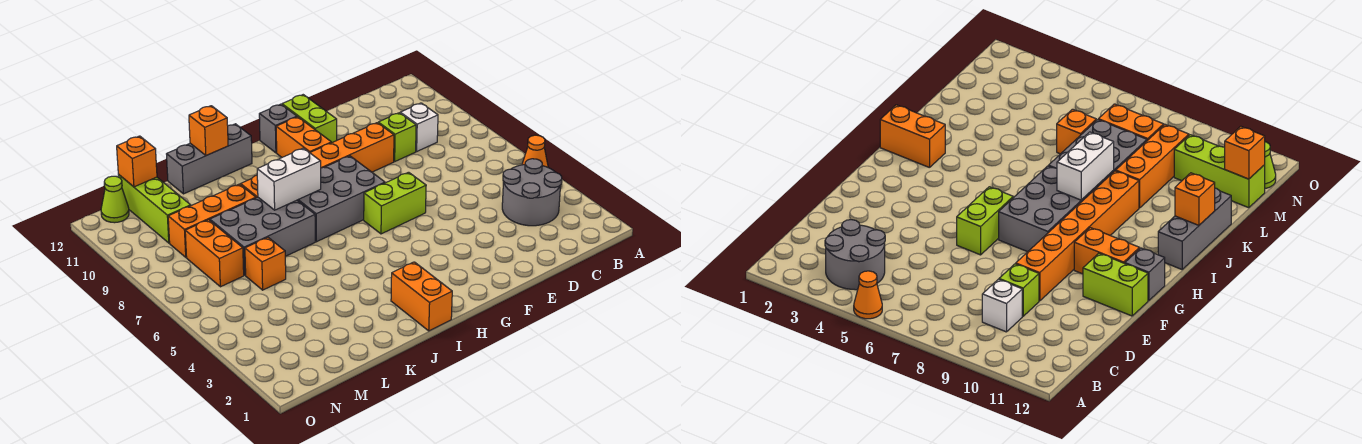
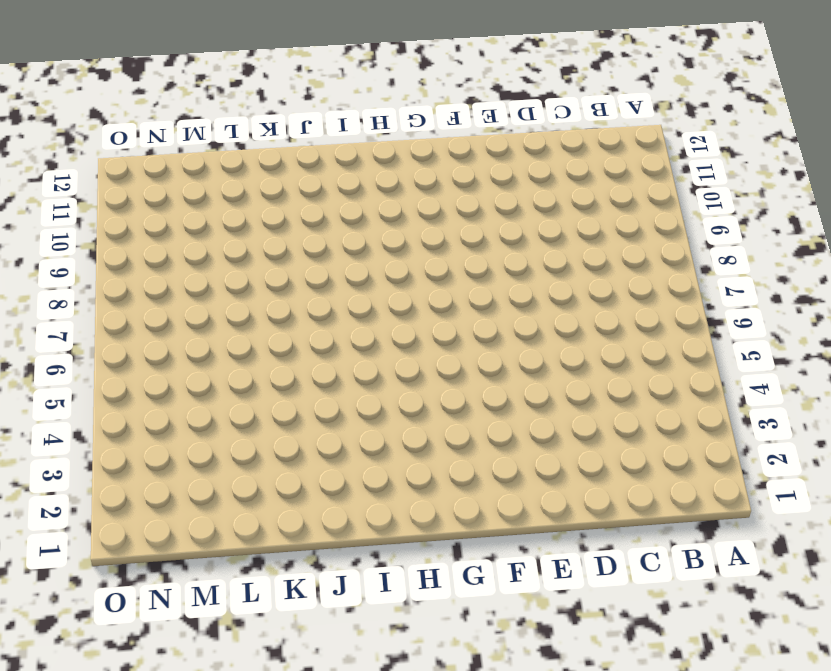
none -> orange cone A5 level 1
none -> grey round brick B3:C4 level 1
none -> white brick C9 level 1

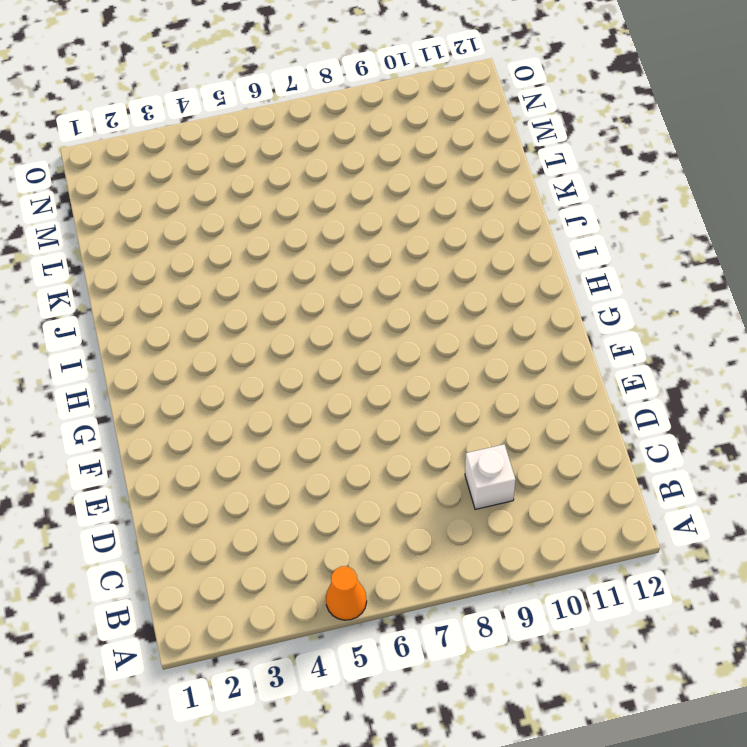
none -> grey round brick B3:C4 level 1
none -> lime brick D9 level 1
none -> orange brick E9:J9 level 1

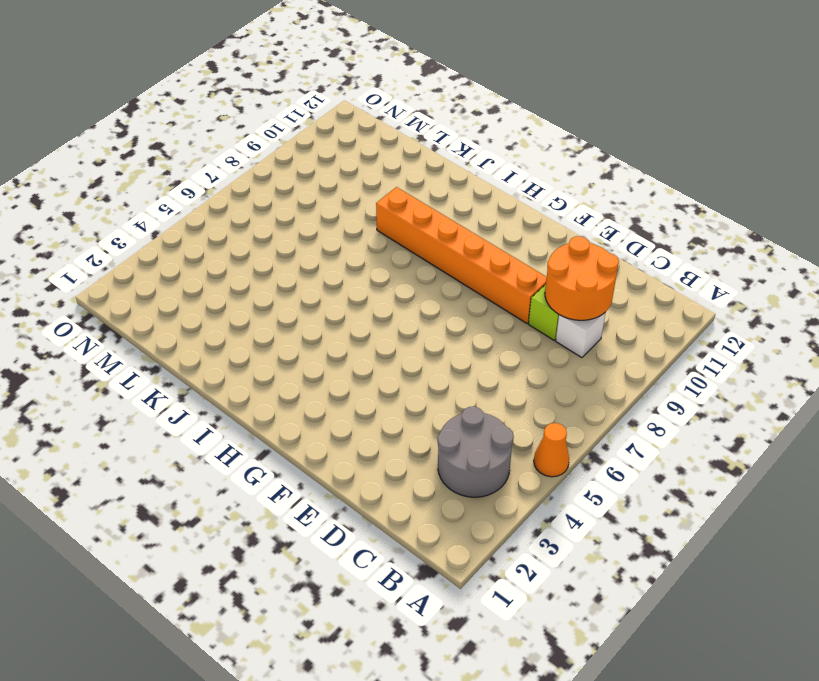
orange round brick C9:D10 level 2 -> none
none -> lime brick F6:G6 level 1
none -> lime brick F11:F12 level 1
none -> grey brick G7:I8 level 1

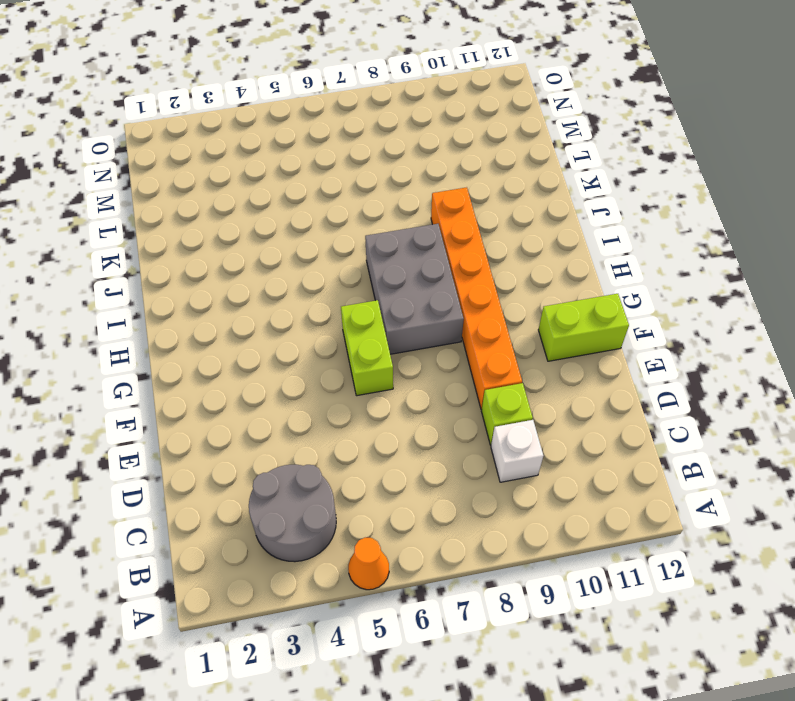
none -> orange brick G10:G11 level 1
none -> grey brick G12 level 1
none -> orange brick I1:I2 level 1

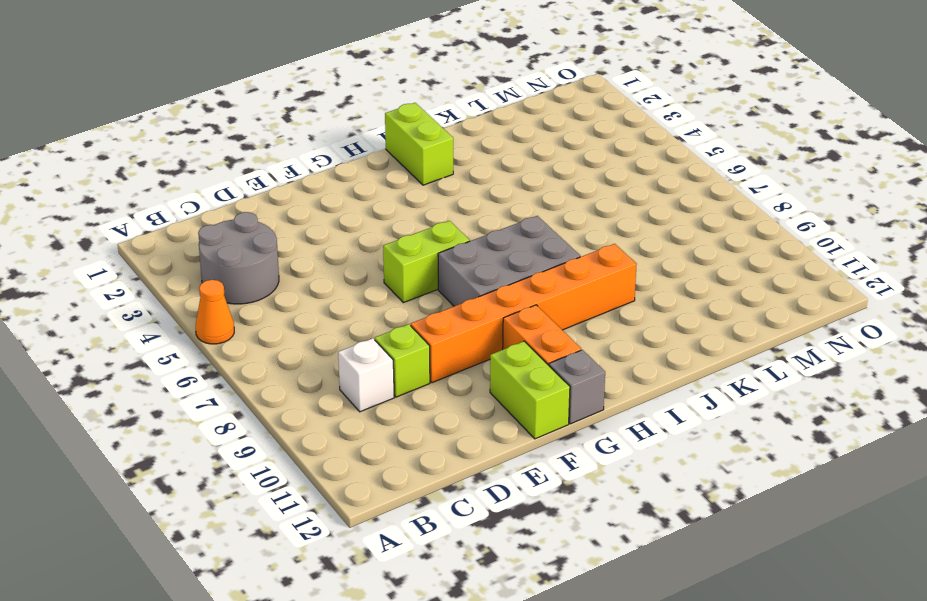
lime brick I1:I2 level 1 -> orange brick I1:I2 level 1
none -> grey brick I12:K12 level 1
none -> grey brick J7:L8 level 1
none -> orange brick K9:M9 level 1

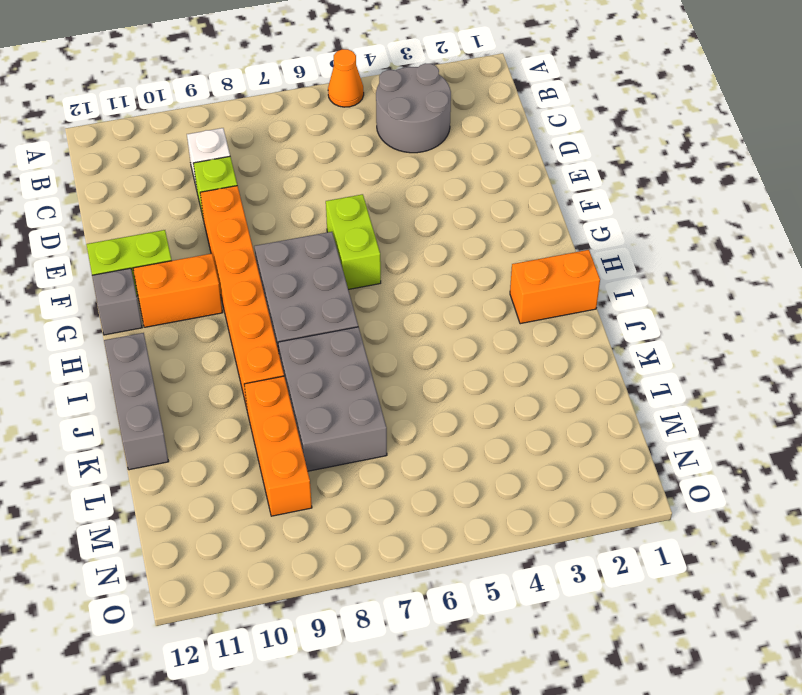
none -> orange brick L6 level 1
none -> orange brick M7:M8 level 1
none -> lime brick M10:M12 level 1

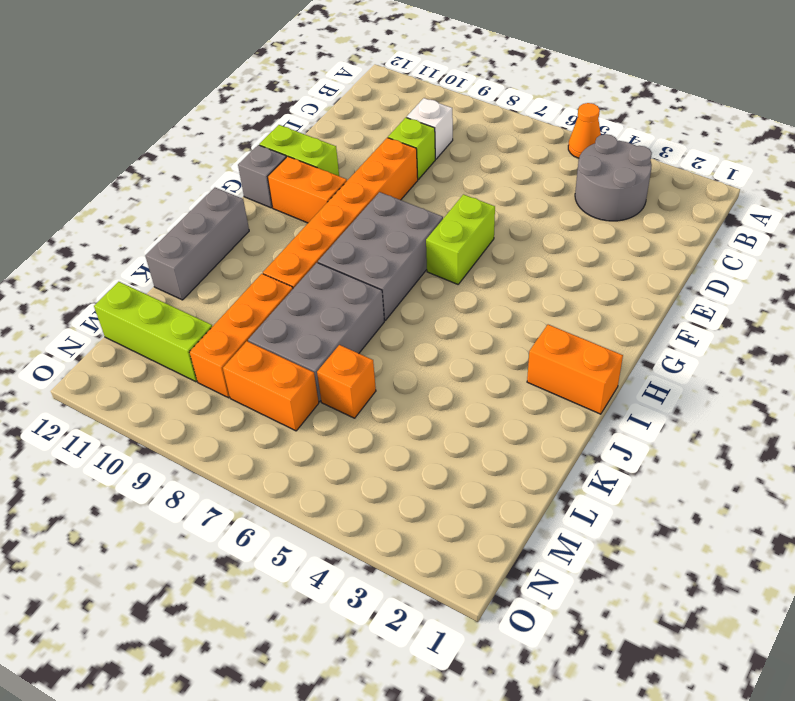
none -> lime cone N12 level 1
none -> white brick I8:J8 level 2
none -> orange brick J12 level 2

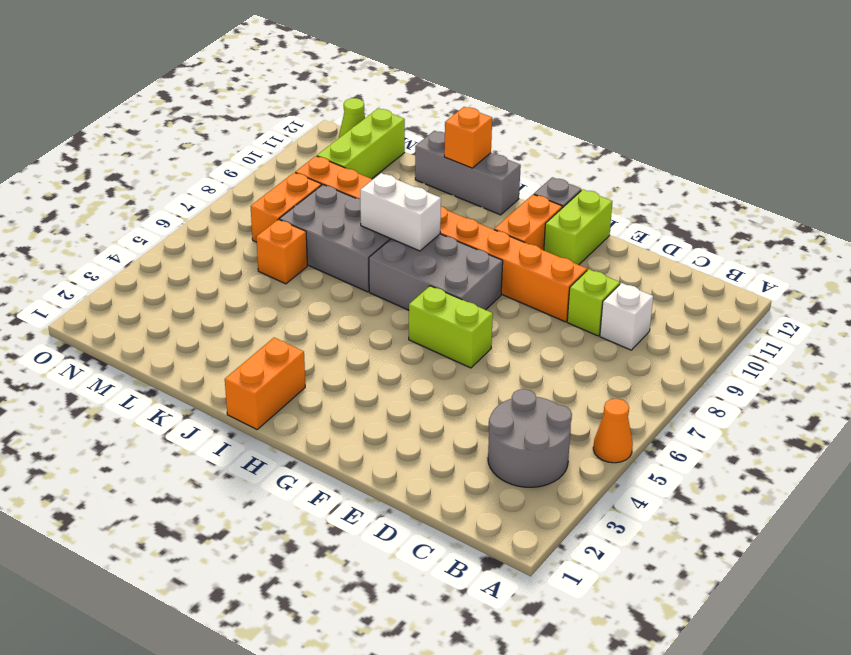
none -> orange brick M12 level 2

